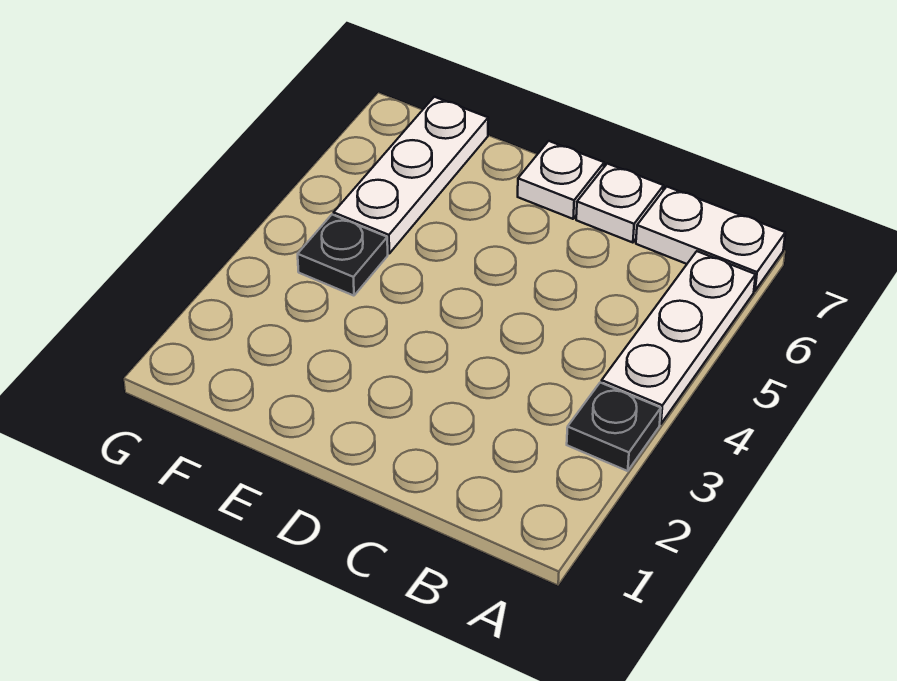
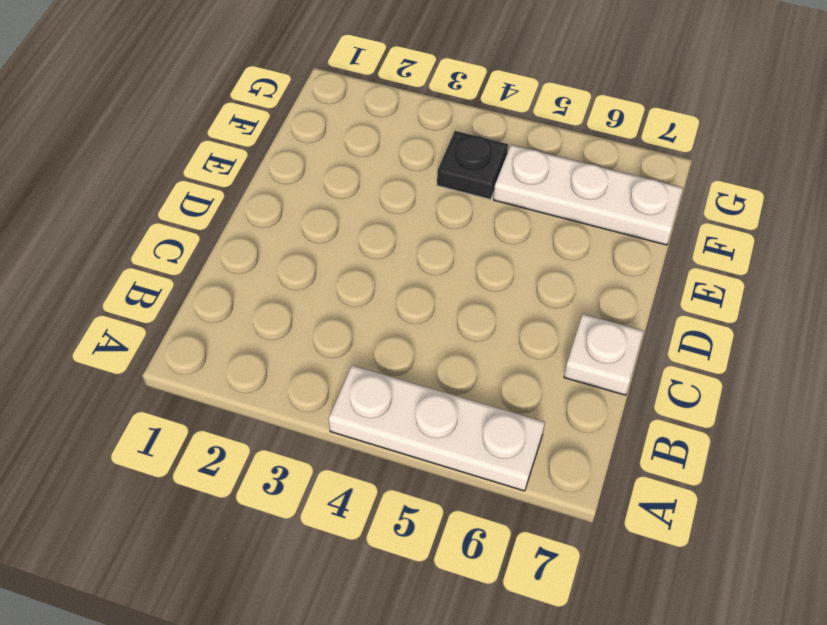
none -> black plate A3 level 1
none -> white plate A7:B7 level 1

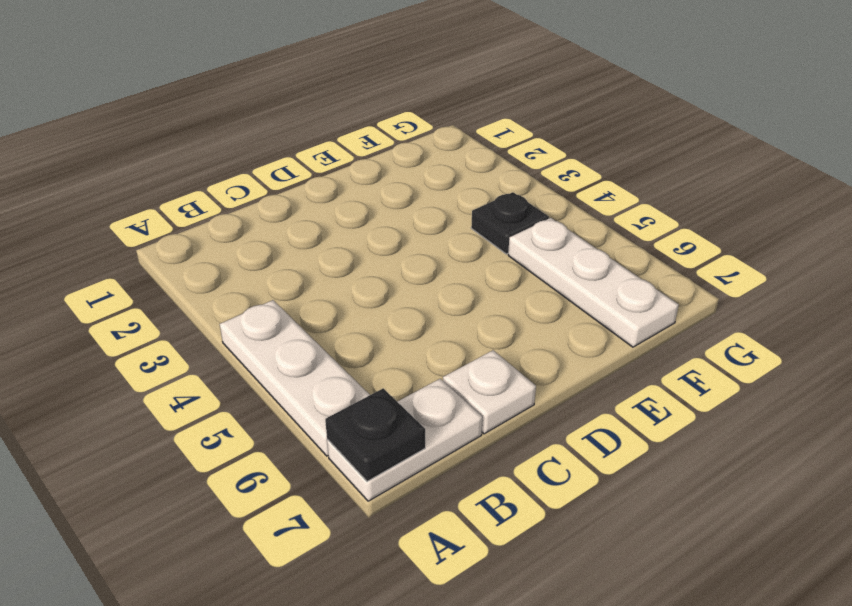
black plate A7 level 2 -> black plate A3 level 1
none -> white plate D7 level 1

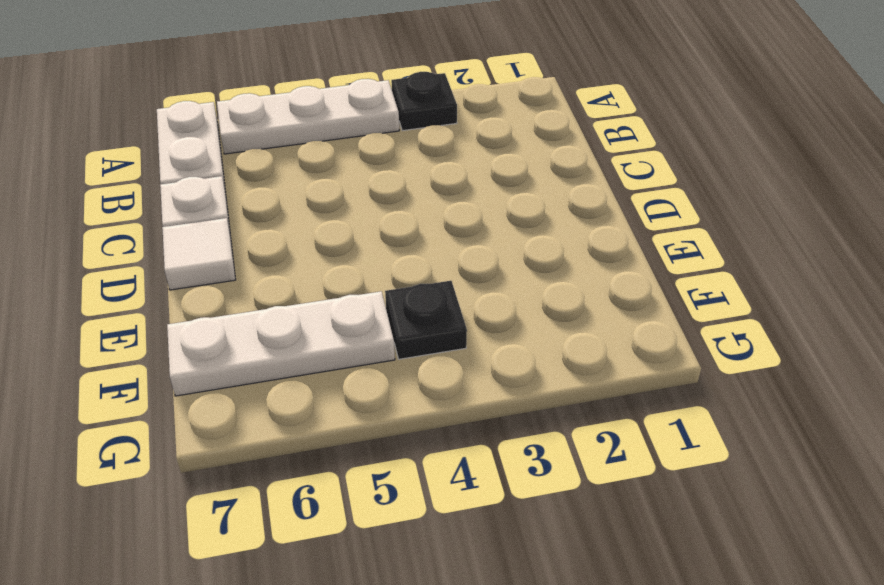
white tile D7 level 1 -> white plate D7 level 1

